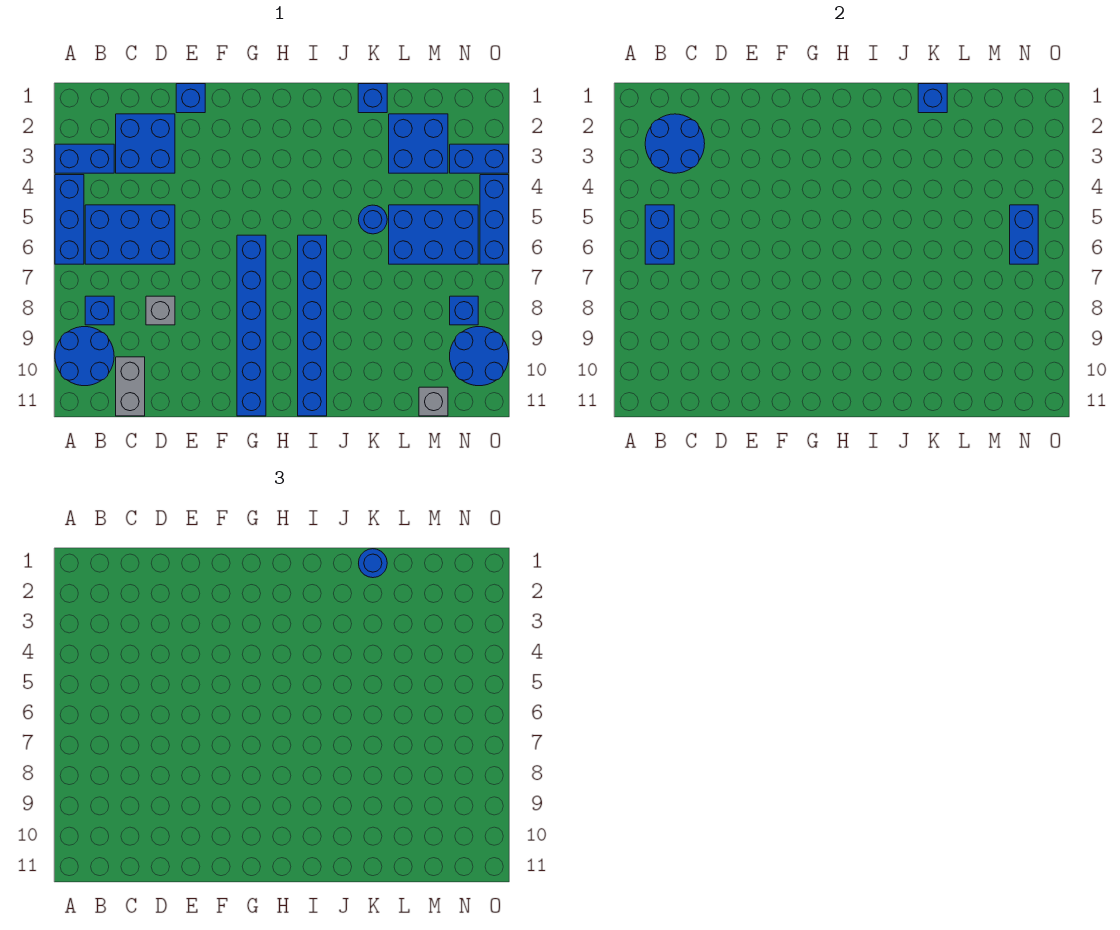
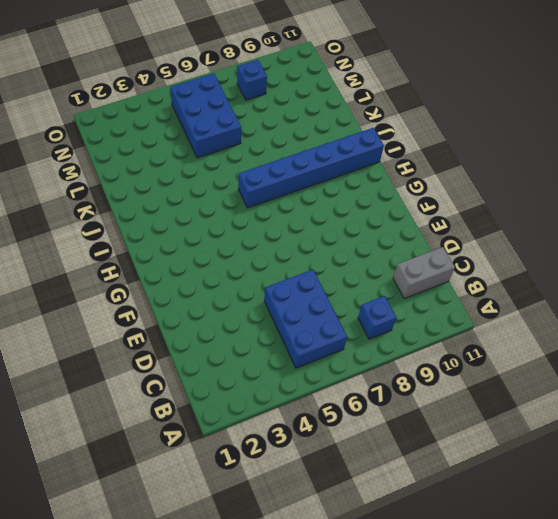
none -> blue brick A3:B3 level 1
none -> blue brick A4:A6 level 1
none -> blue round brick A9:B10 level 1

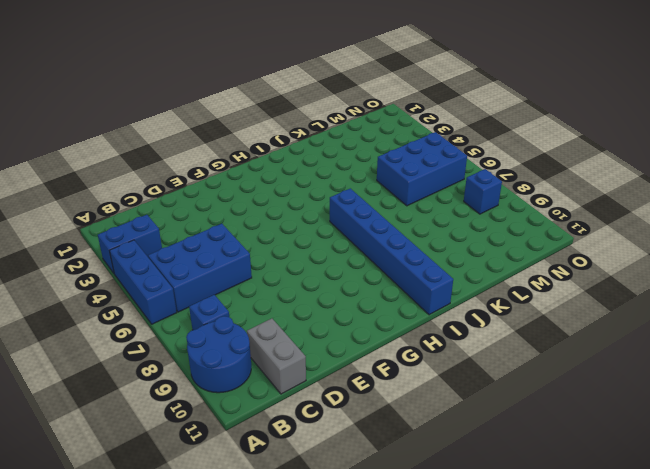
none -> blue brick C2:D3 level 1
none -> grey brick D8 level 1
none -> blue brick E1 level 1

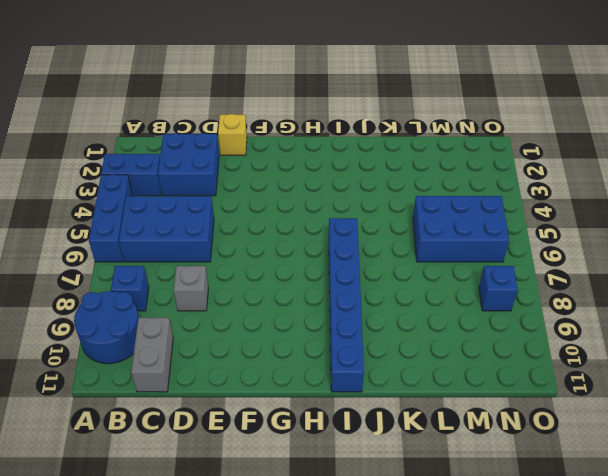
yellow brick E1 level 1 -> blue brick E1 level 1
none -> blue brick G6:G11 level 1
none -> blue brick K1 level 1
none -> blue round brick K5 level 1

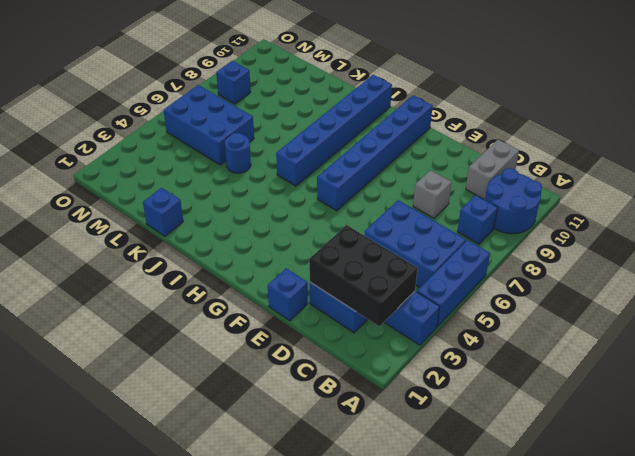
black brick B2:D3 level 2 -> blue round brick B2:C3 level 2
none -> blue brick L2:M3 level 1
none -> grey brick M11 level 1
none -> blue brick N3:O3 level 1

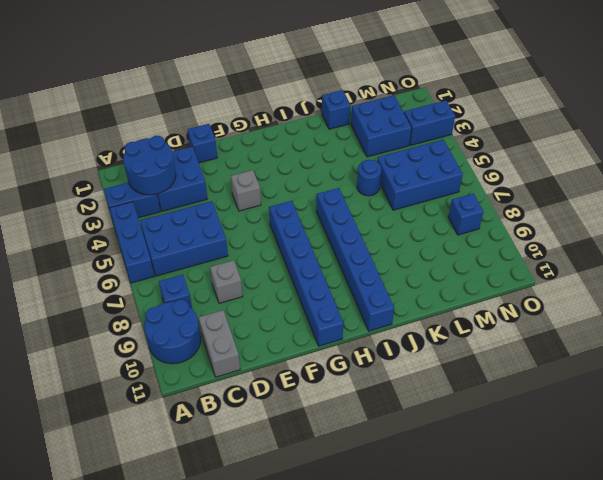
grey brick F4 level 1 -> grey brick M11 level 1
none -> blue round brick N9:O10 level 1
none -> blue brick O4:O6 level 1
none -> blue brick B5:B6 level 2

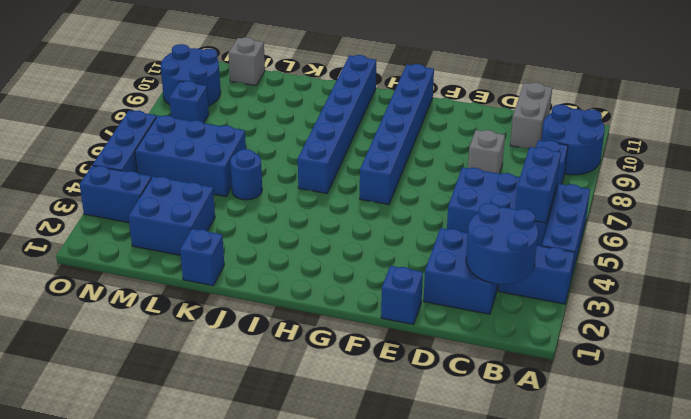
none -> blue brick K1 level 2
none -> blue brick N5:N6 level 2
none -> blue round brick K1 level 3

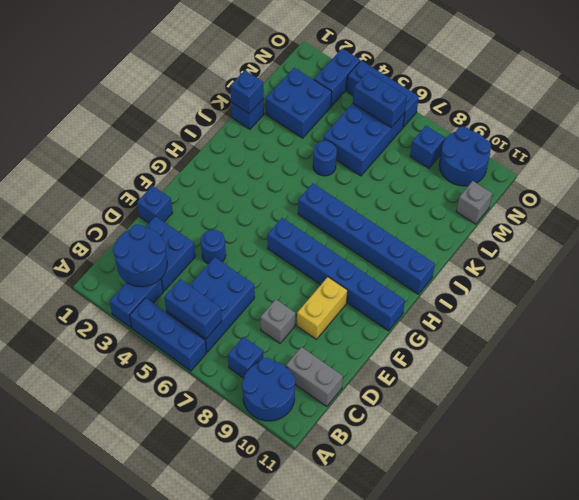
blue round brick E4 level 1 -> blue round brick K1 level 3
yellow brick E9:F9 level 1 -> none

